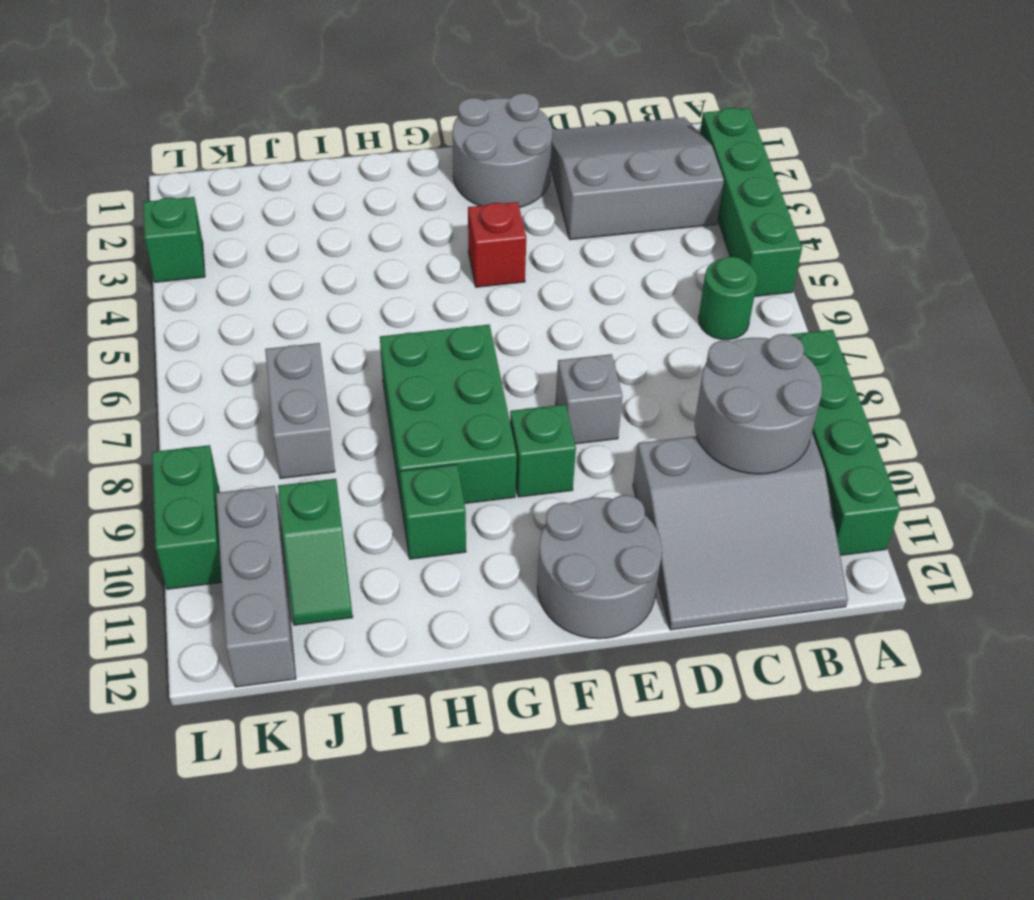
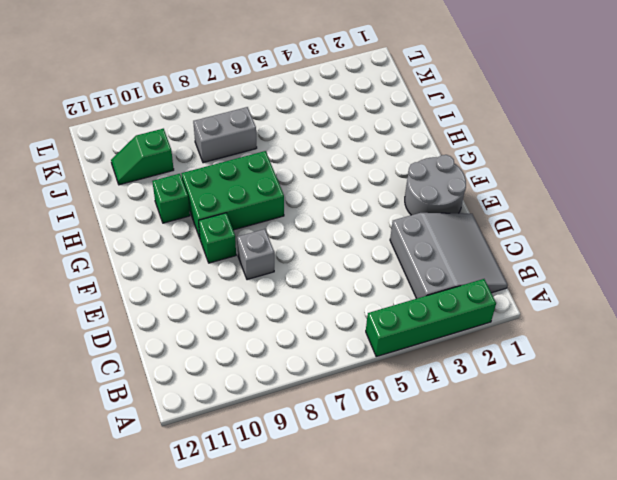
none -> green brick A8:A11 level 1
none -> green round brick B6 level 1
none -> grey slope B10:D12 level 1 top 10

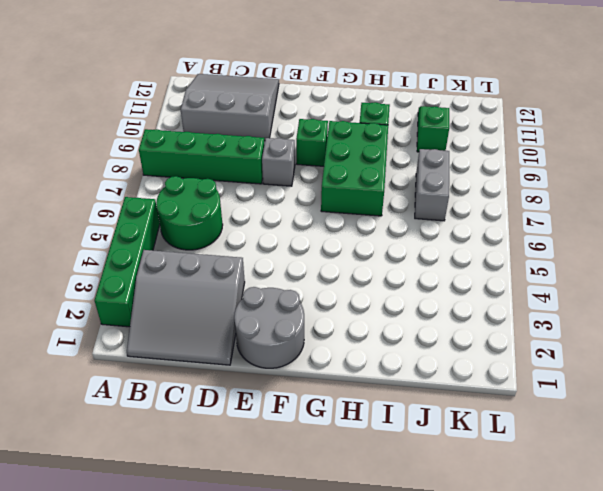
green brick A8:D8 level 1 -> green brick A8:A11 level 1
green round brick B5:C6 level 1 -> green round brick B6 level 1
none -> grey round brick E11:F12 level 1
none -> red brick F4 level 1
none -> grey brick K10:K12 level 1

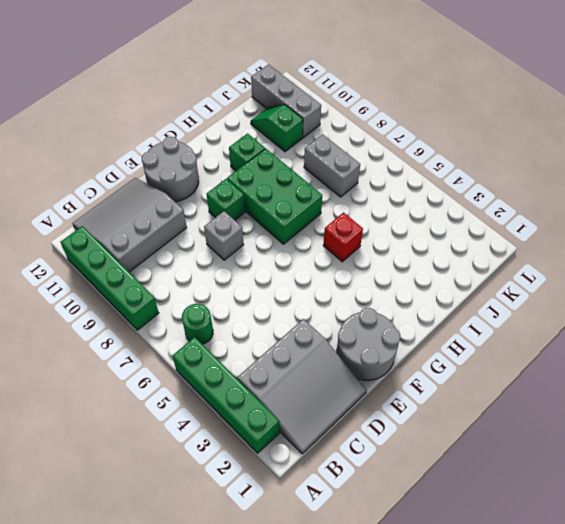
red brick H5 level 1 -> red brick F4 level 1
none -> green brick L3 level 1
none -> green brick L9:L10 level 1
none -> grey round brick B9:C10 level 2

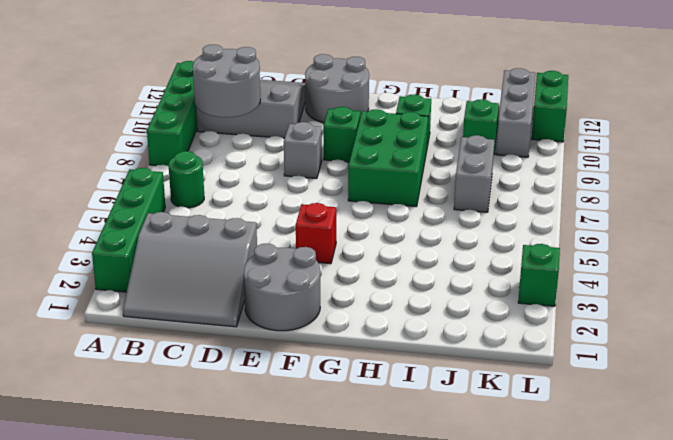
green brick L11:L12 level 1 -> green brick L9:L10 level 1

